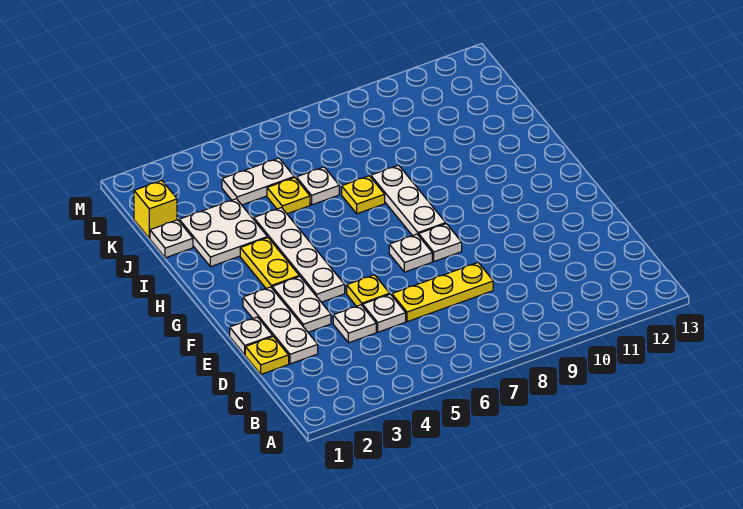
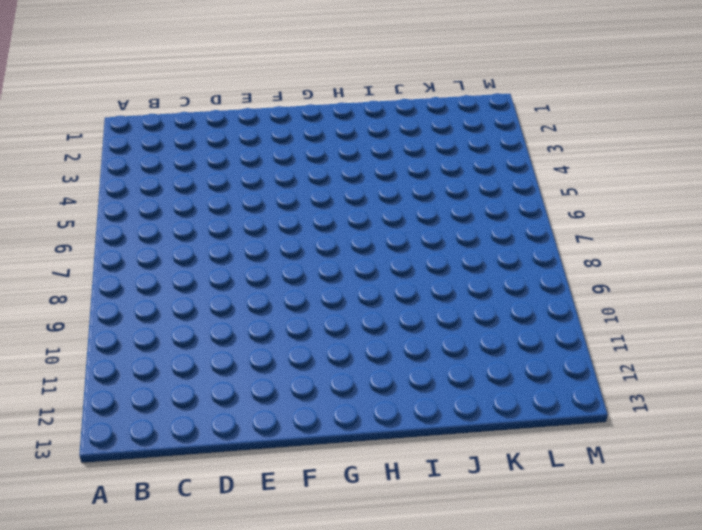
none -> yellow plate D1 level 1
none -> white plate D2:F2 level 1
none -> white plate D4 level 1

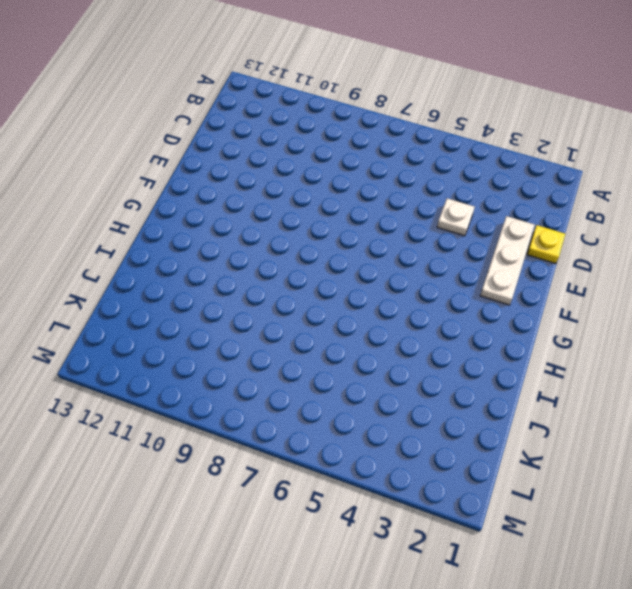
none -> white plate D5 level 1
none -> yellow plate D6:D8 level 1
none -> white plate E1 level 1

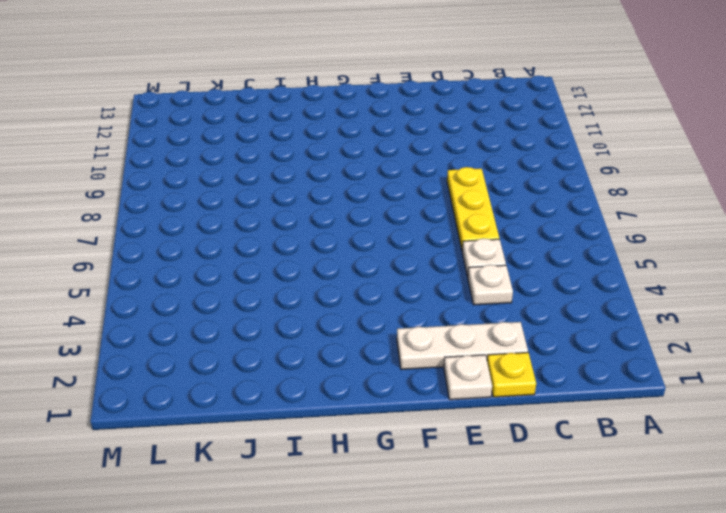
none -> white plate E3:F3 level 1
none -> yellow plate E5 level 1
none -> white plate F4:I4 level 1

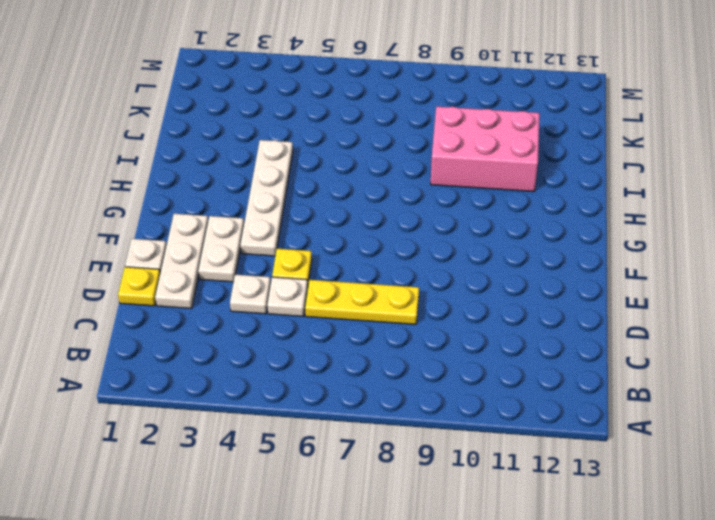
pink brick I9:J11 level 1 -> none
none -> white plate F7 level 1
none -> white plate F8 level 1
none -> yellow plate G3:H3 level 1

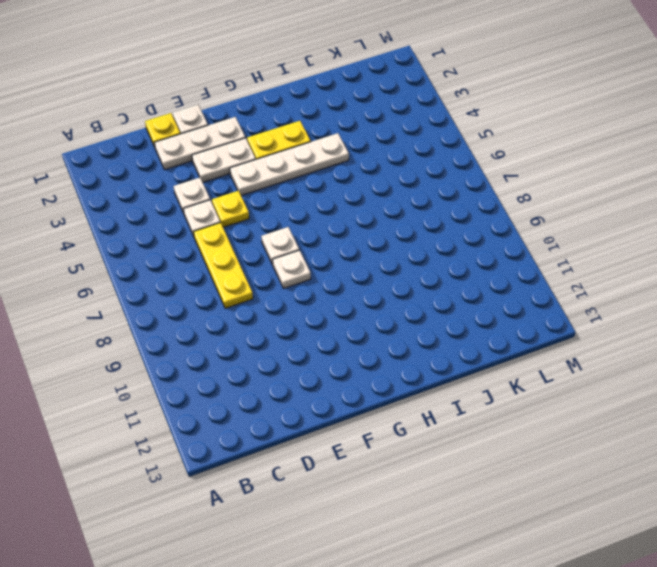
none -> white plate G8:I8 level 1
none -> white plate I2:J3 level 1
none -> yellow plate I7 level 1

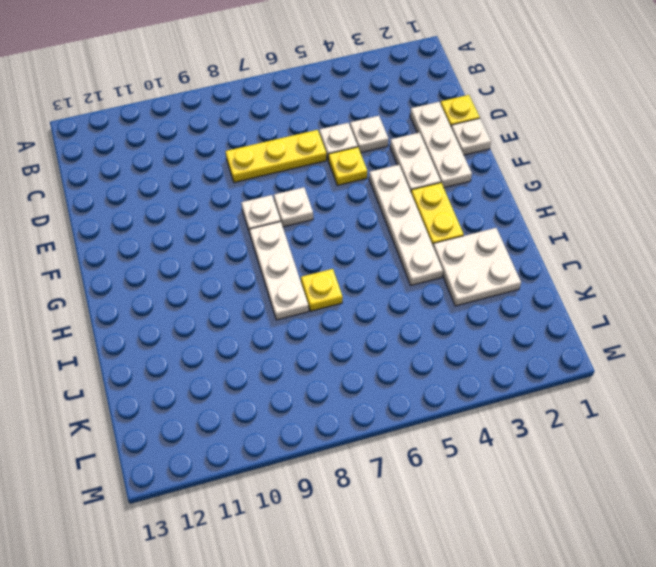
none -> white plate J1 level 1
none -> yellow plate J5 level 1
none -> white plate J6 level 1

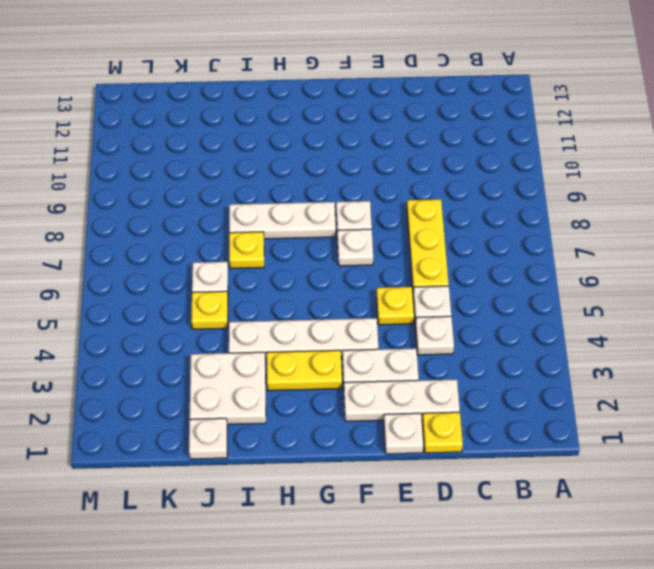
none -> yellow brick K1 level 1
none -> white plate K4:K5 level 1

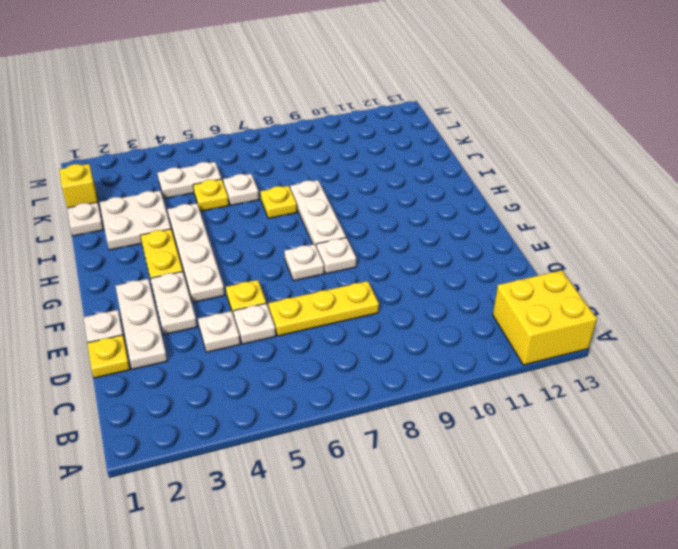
yellow brick A12:B13 level 1 -> none

